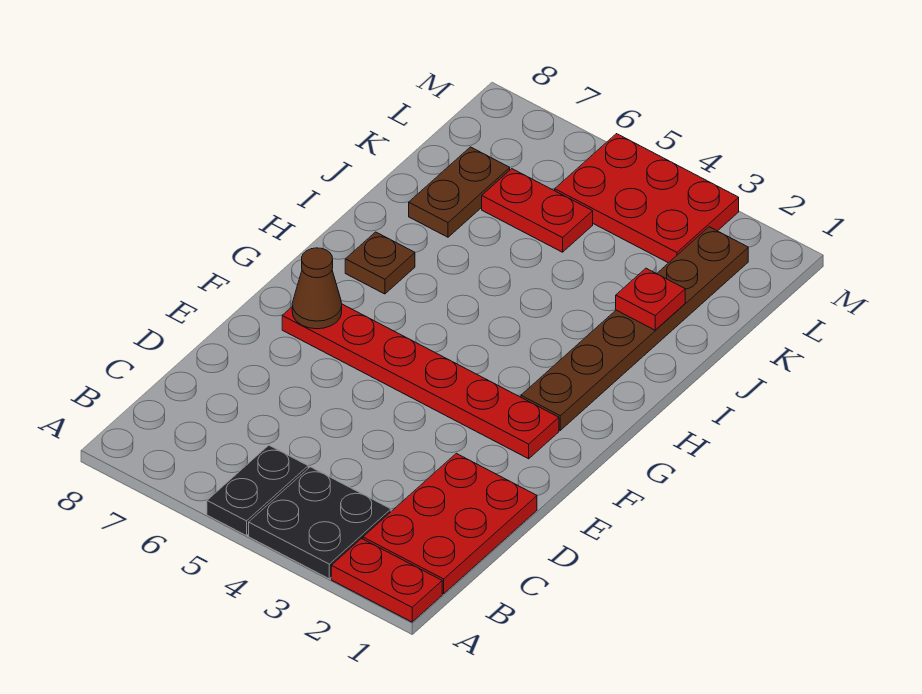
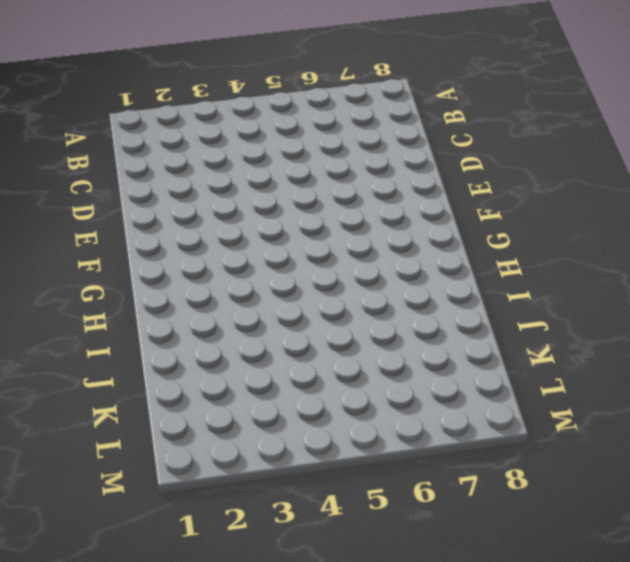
none -> red plate A1:A2 level 1
none -> black plate A3:B4 level 1
none -> black plate A5:B5 level 1

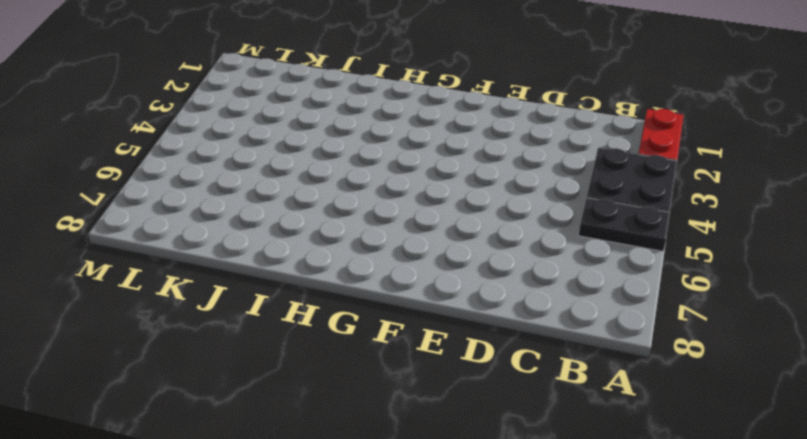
none -> red plate B1:D2 level 1
none -> red plate F2:F7 level 1
none -> brown plate G2:L2 level 1

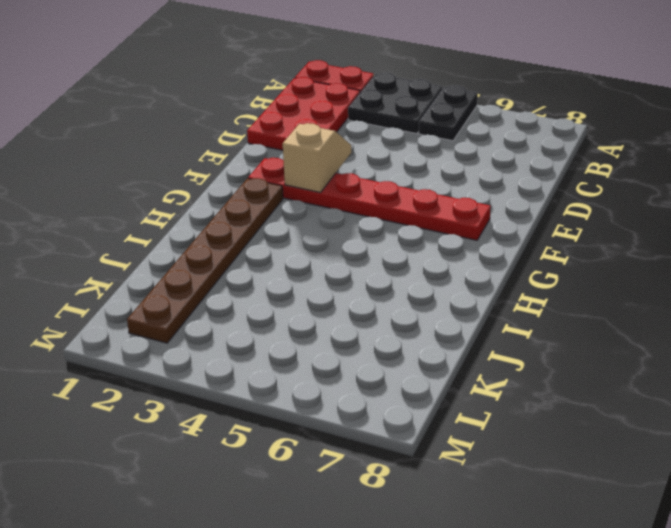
tan slope E3:F3 level 2 top F -> none
none -> brown plate H7 level 1
none -> brown plate J7:K7 level 1
none -> red plate K5:K6 level 1

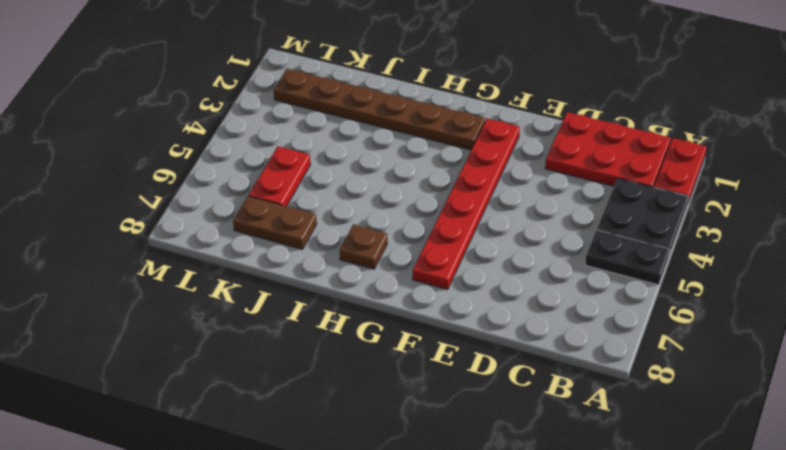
none -> red plate L3:M5 level 1
none -> brown cone F7 level 2
none -> red plate J2 level 2

